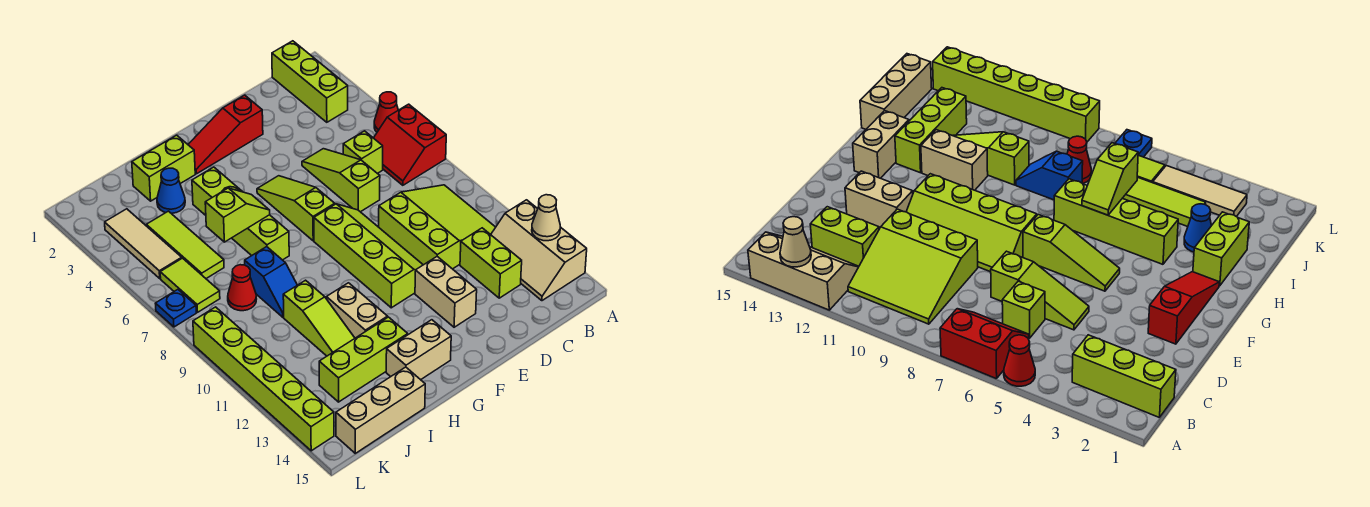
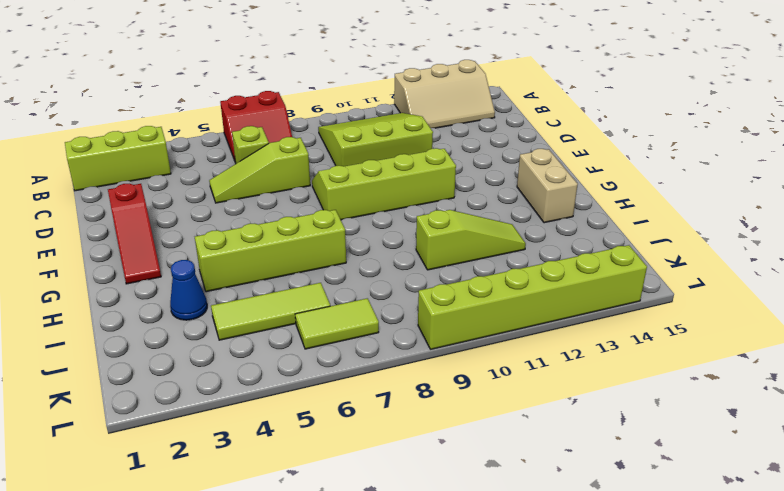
none -> red cone A5 level 1
none -> lime brick C12:C13 level 1
none -> tan brick E12:E13 level 1

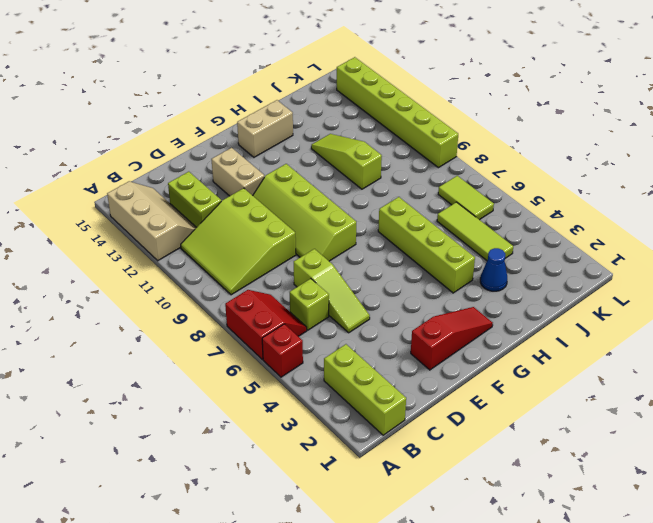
red brick A5 level 1 -> red cone A5 level 1
none -> lime slope F5:F7 level 1 top 7
none -> lime brick H2:I2 level 1
none -> tan brick H11:H12 level 1

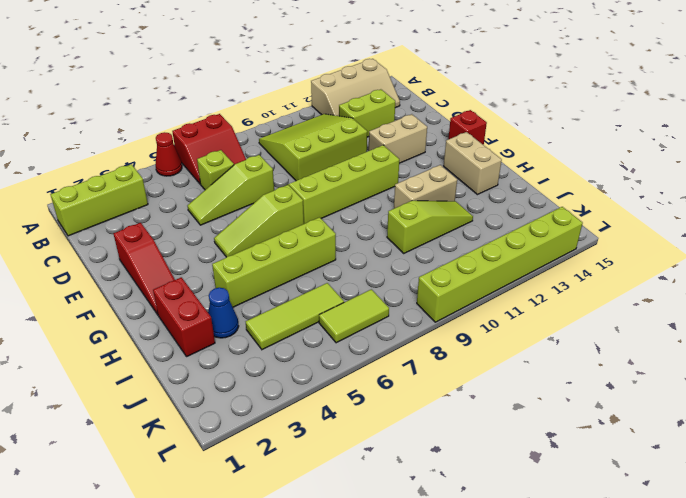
red brick F15 level 1 -> none
red brick H2:I2 level 1 -> lime brick H2:I2 level 1
none -> lime brick H13:J13 level 1
none -> blue slope I8:I9 level 1 top 8
none -> tan brick I15:K15 level 1

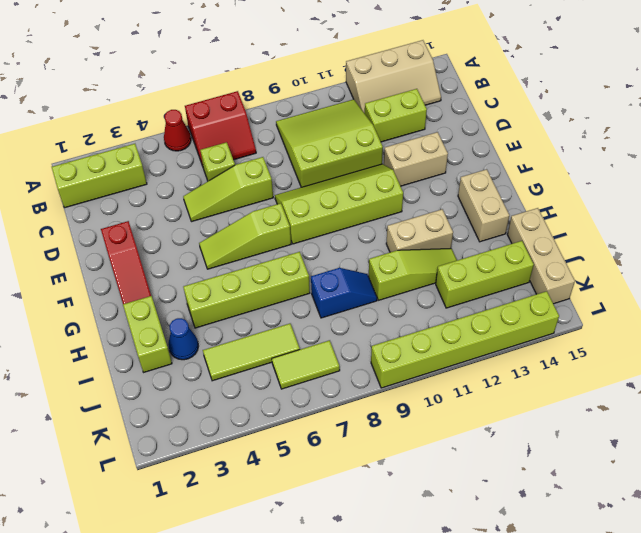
lime brick J12:J14 level 1 -> lime brick H13:J13 level 1
none -> red cone J8 level 1
none -> tan tile K3:K5 level 1
none -> blue plate L7 level 1

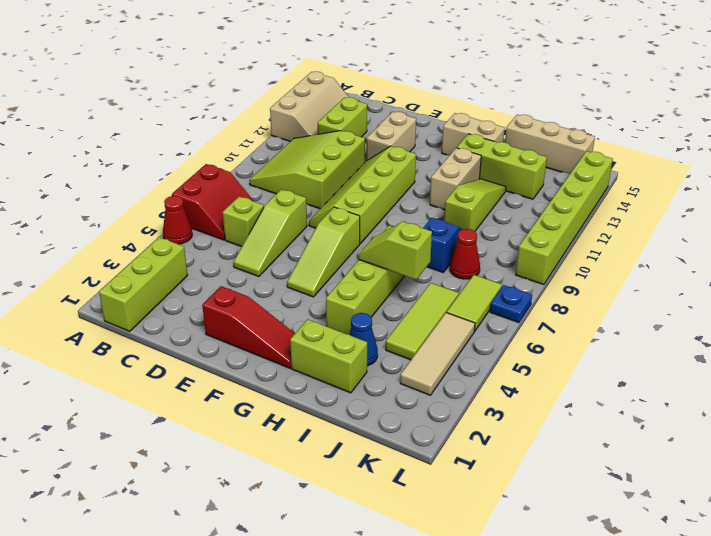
none -> tan cone A13 level 2

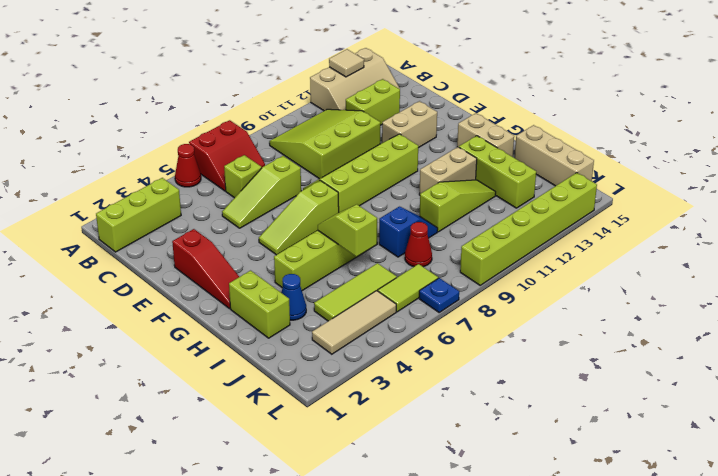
tan tile A13 level 2 -> tan cone A13 level 2

